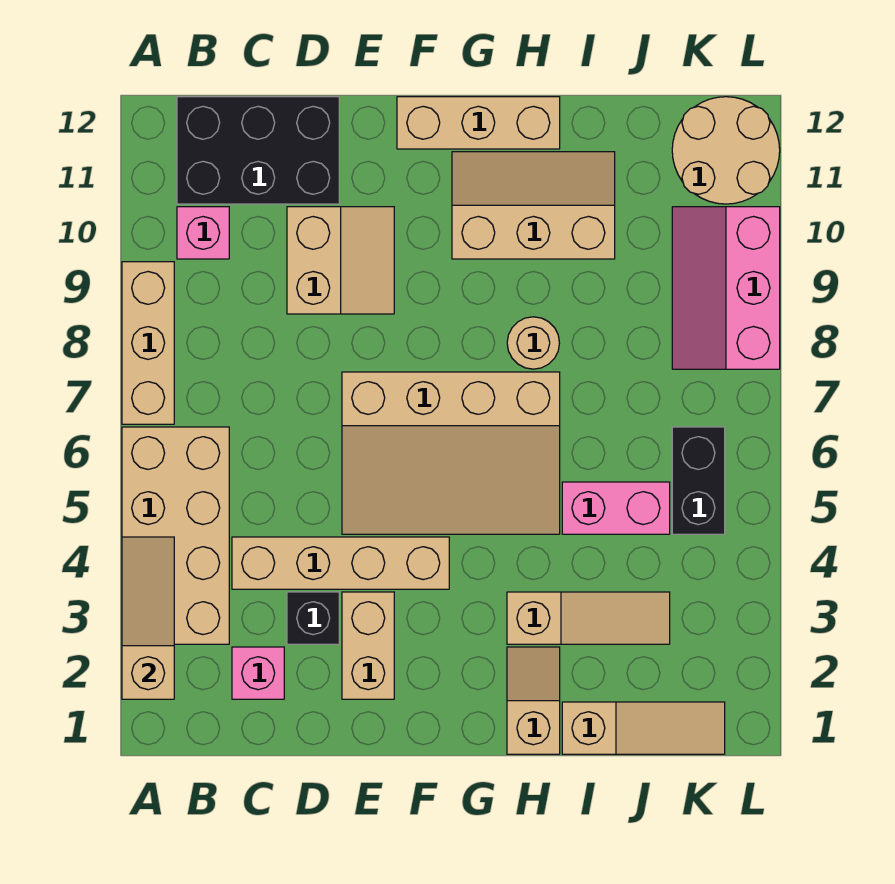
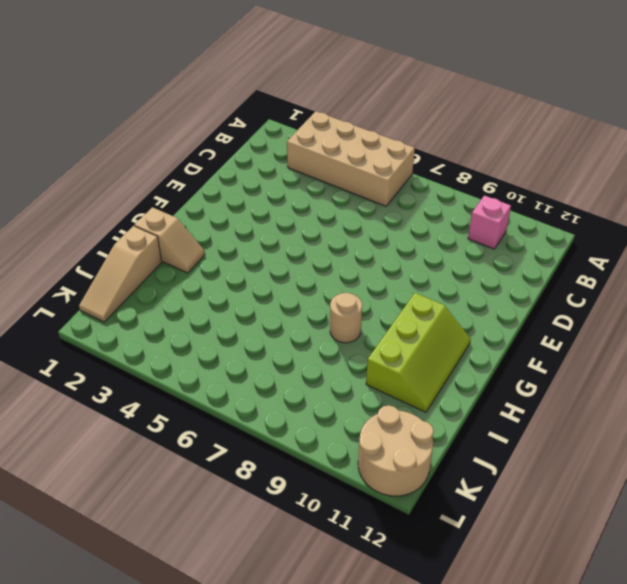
lime slope G10:I11 level 1 top 10 -> tan slope G10:I11 level 1 top 10
none -> tan brick A7:A9 level 1
none -> black brick B11:D12 level 1
none -> pink brick C2 level 1

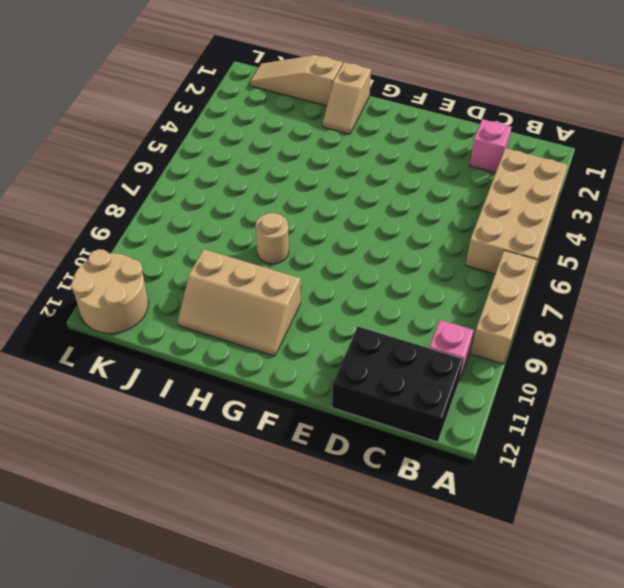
none -> tan brick C4:F4 level 1
none -> black brick D3 level 1
none -> tan slope D9:E10 level 1 top D

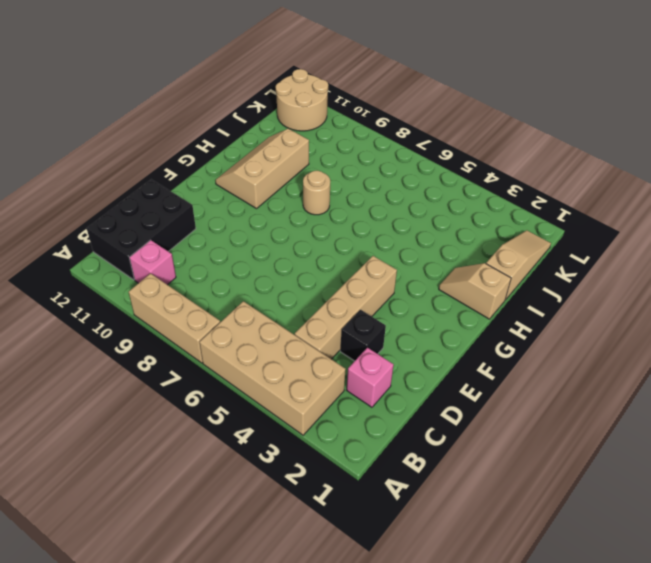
none -> tan slope D9:E10 level 1 top D
none -> tan brick E2:E3 level 1
none -> tan slope E5:H7 level 1 top 7

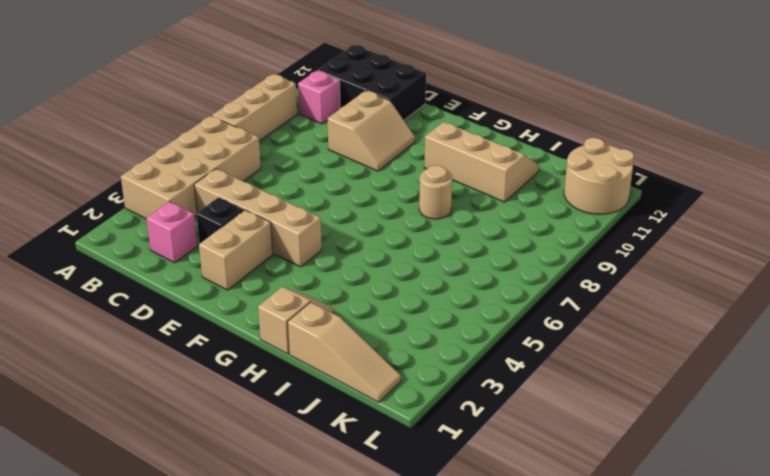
none -> tan slope E5:H7 level 1 top 7
none -> tan brick F12:H12 level 1
none -> tan slope H3:J3 level 1 top H

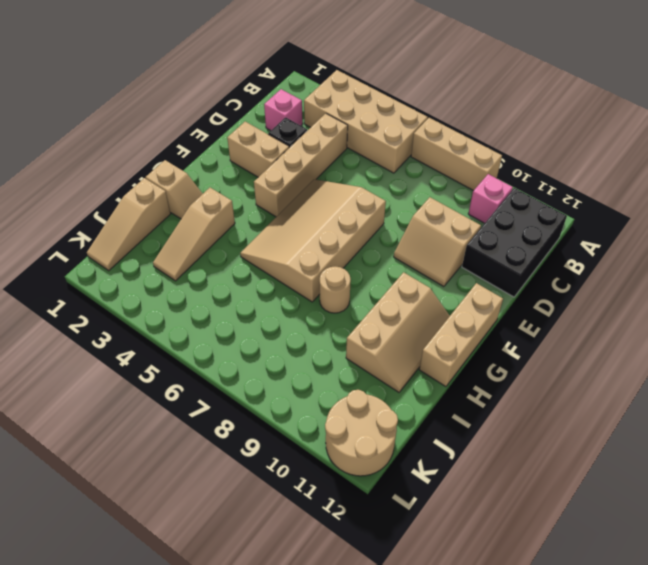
none -> pink brick I5:J5 level 1
none -> black brick K5:K6 level 1
none -> pink slope K8:L10 level 1 top L

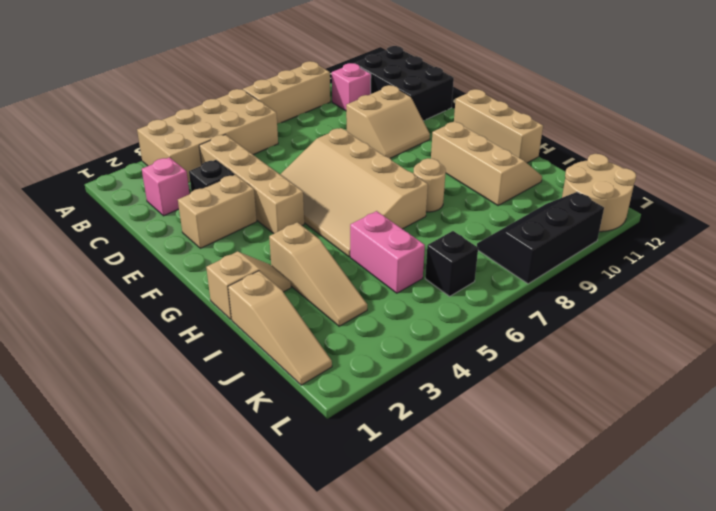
black brick K6 level 1 -> black brick K5:K6 level 1
black slope K8:L10 level 1 top L -> pink slope K8:L10 level 1 top L
none -> tan slope A2:A4 level 2 top 2

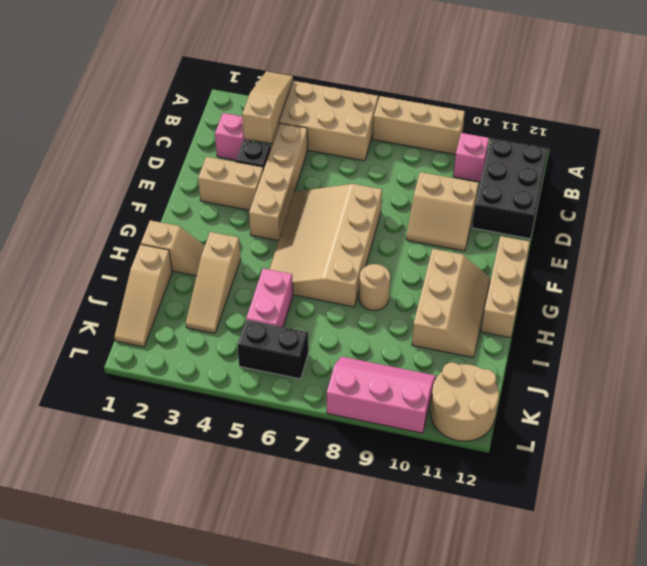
tan slope A3:C3 level 2 top C -> tan slope A2:A4 level 2 top 2

